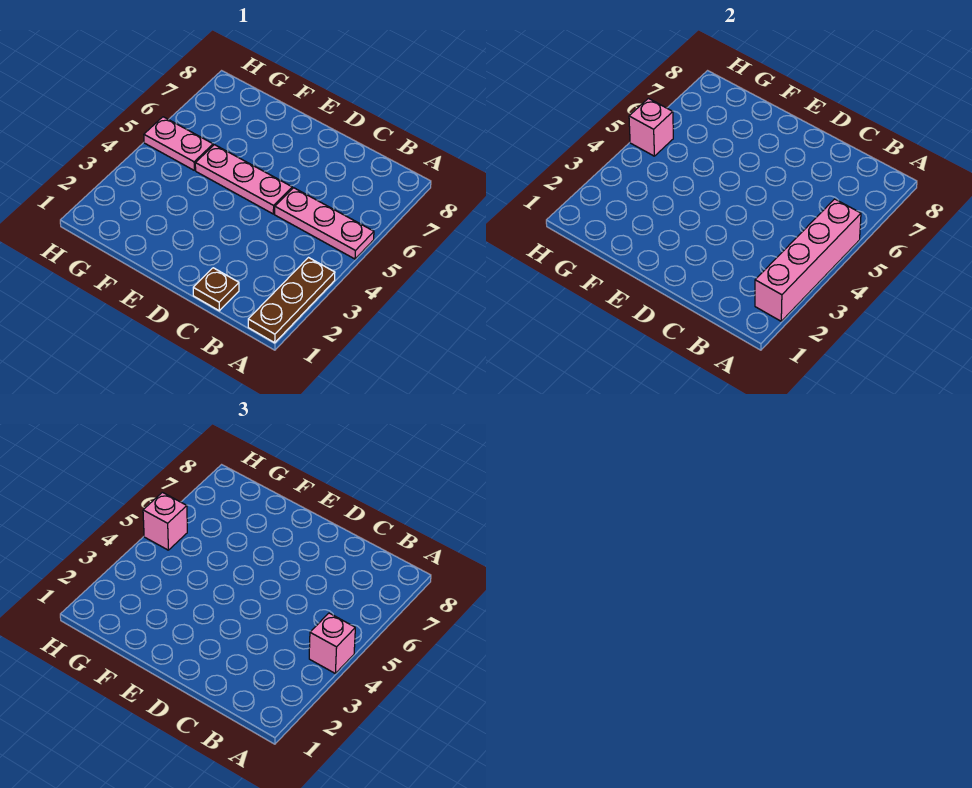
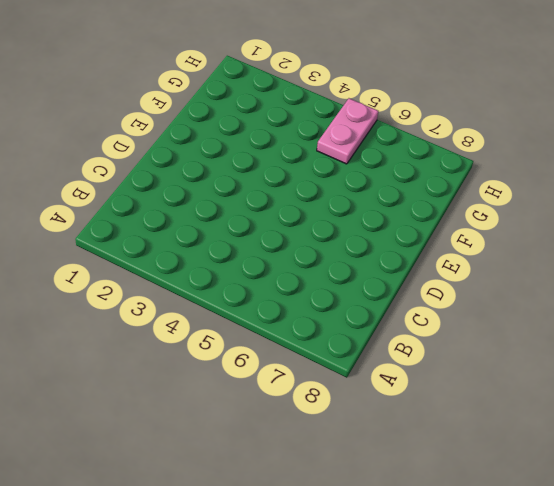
none -> brown plate A1:A3 level 1
none -> pink plate A5:C5 level 1

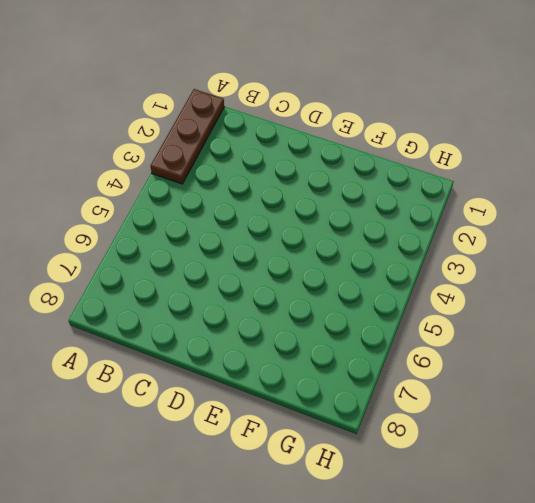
none -> pink plate A5:C5 level 1
none -> brown plate C1 level 1

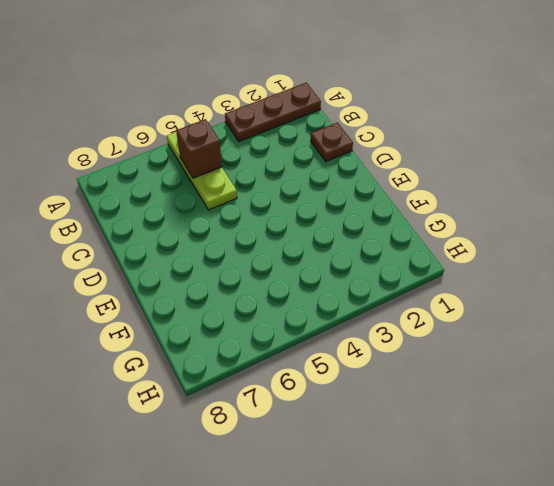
lime plate A5:C5 level 1 -> pink plate A5:C5 level 1
brown brick B5 level 2 -> none
none -> pink plate D5:F5 level 1
none -> pink plate G5:H5 level 1

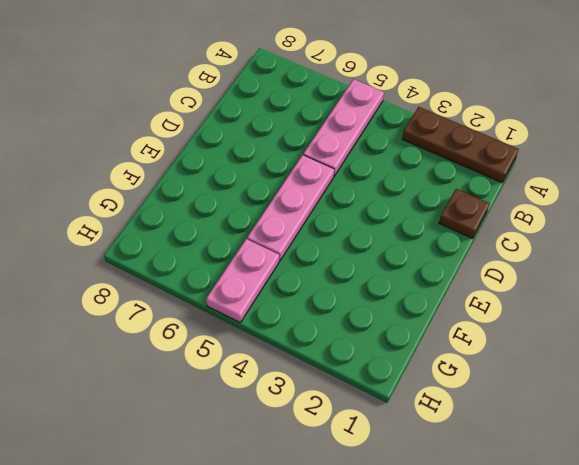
none -> pink brick A2:A5 level 2
none -> pink brick H5 level 2

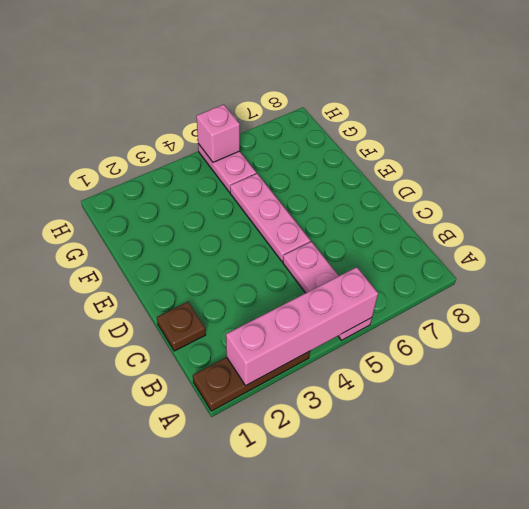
none -> pink brick A4 level 3
none -> pink brick H5 level 3

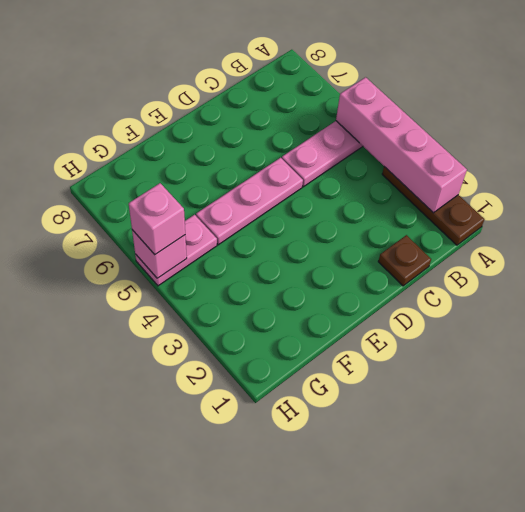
none -> pink brick A4 level 3

